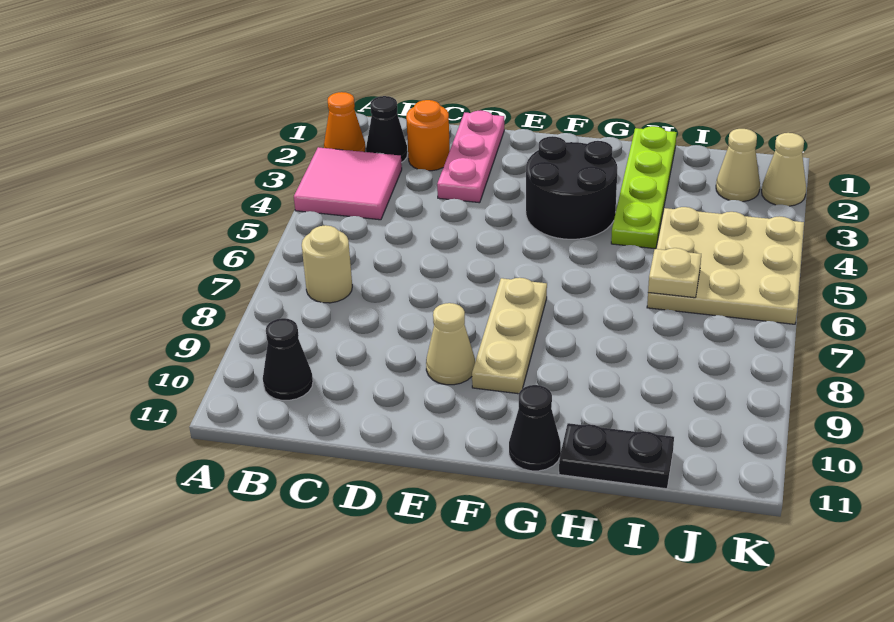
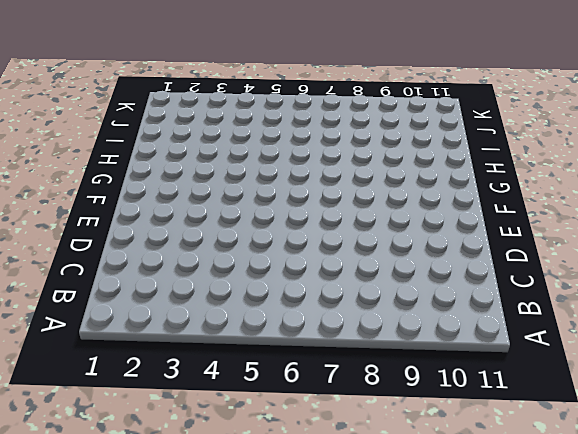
none -> orange cone A2 level 1
none -> pink tile A3:B4 level 1
none -> black cone B2 level 1

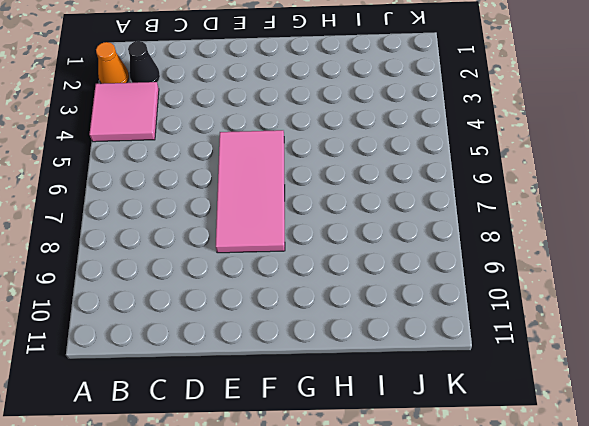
pink tile E5:F8 level 1 -> tan plate F7:F9 level 1
none -> tan round brick B7 level 1
none -> black cone B10 level 1
none -> orange round brick C2 level 1

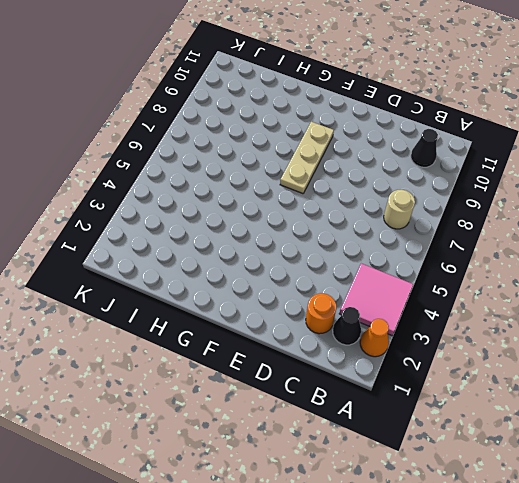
none -> pink plate D1:D3 level 1
none -> tan cone E9 level 1
none -> black round brick F3:G4 level 1

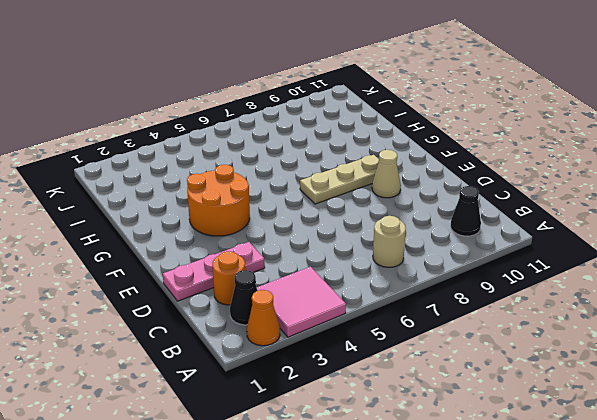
orange round brick F3:G4 level 1 -> black round brick F3:G4 level 1
none -> black cone G11 level 1
none -> lime plate H1:H4 level 1
none -> black plate H11:I11 level 1

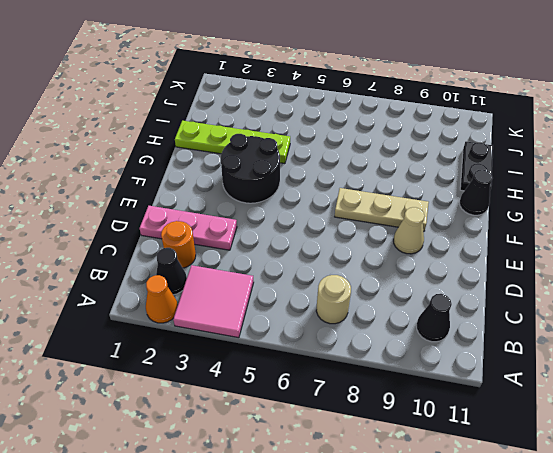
none -> tan plate I4:K6 level 1
none -> tan cone J2 level 1
none -> tan cone K2 level 1

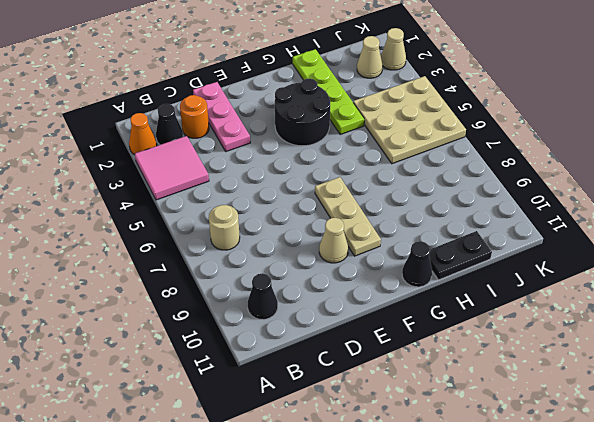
none -> tan plate I6 level 2

